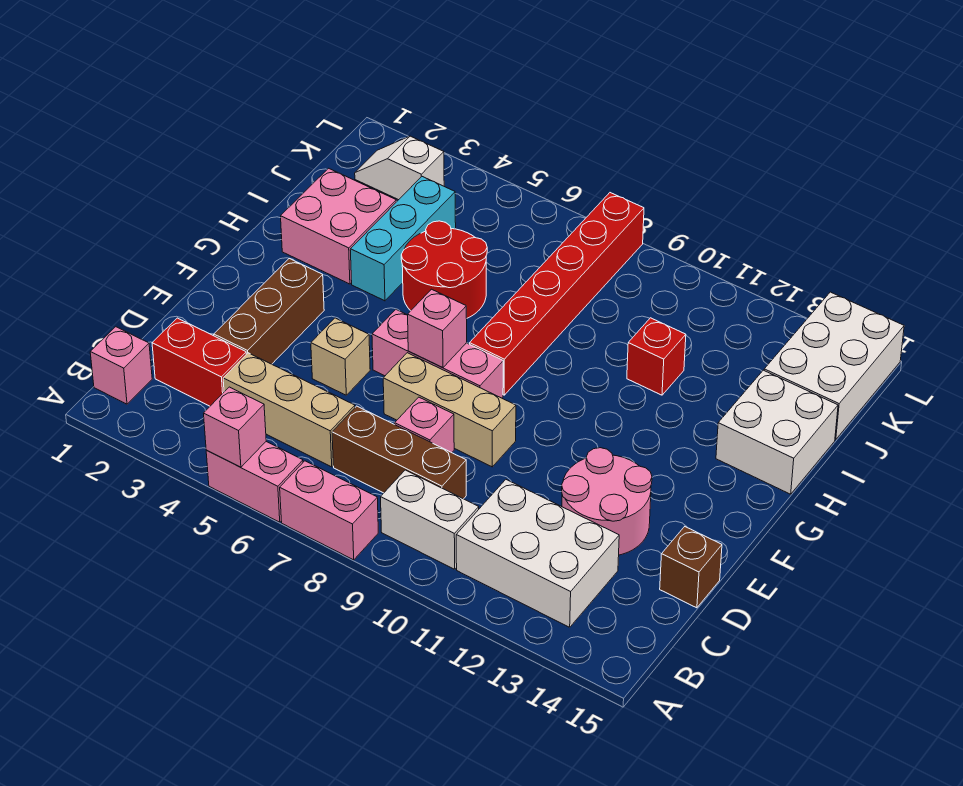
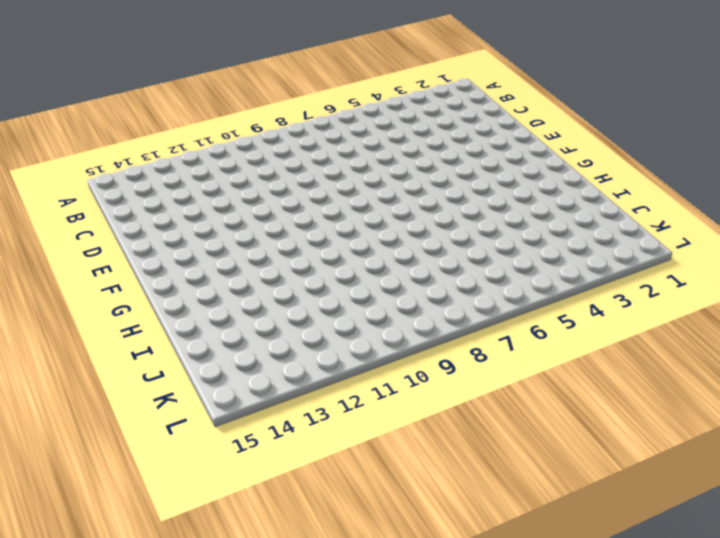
none -> pink brick A5:A6 level 1
none -> pink brick A7:A8 level 1
none -> pink brick B1 level 1

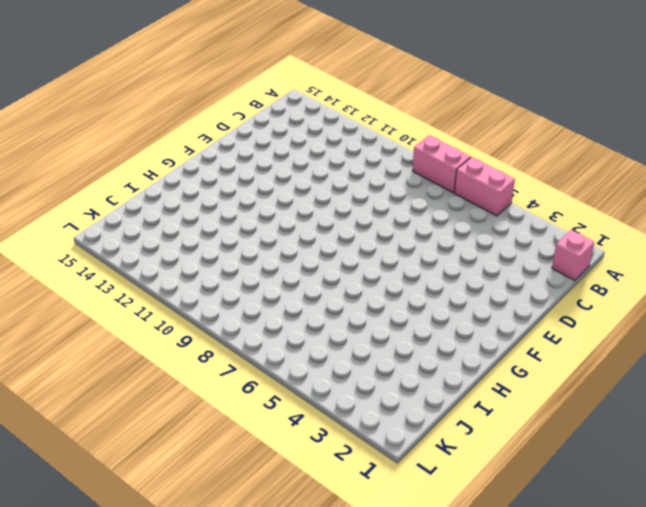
none -> white brick B9:B10 level 1
none -> white brick B11:C13 level 1
none -> red brick C2:C3 level 1

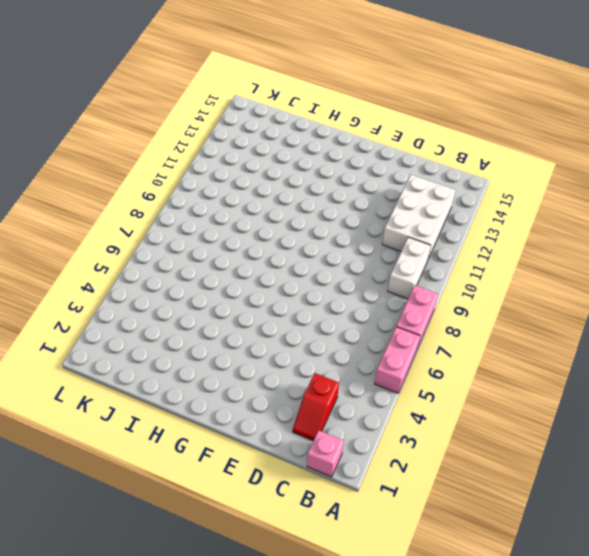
red slope C2:C3 level 1 top 3 -> red brick C2:C3 level 1
none -> tan brick C4:C6 level 1
none -> brown brick C7:C9 level 1
none -> brown brick D3:F3 level 1

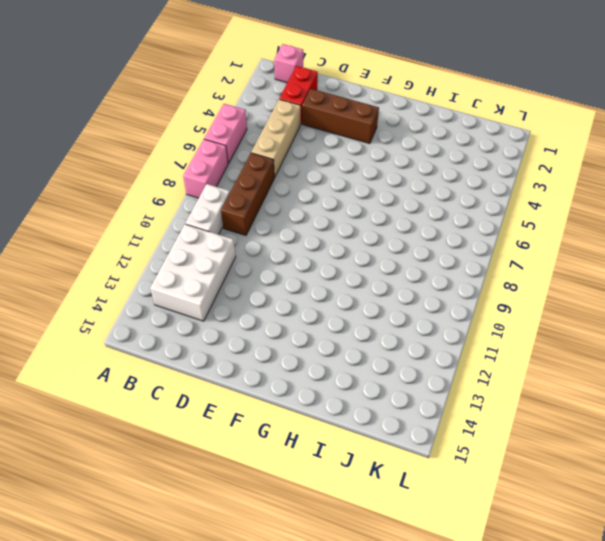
none -> pink brick D8 level 1
none -> pink round brick D12:E13 level 1
none -> brown brick D15 level 1

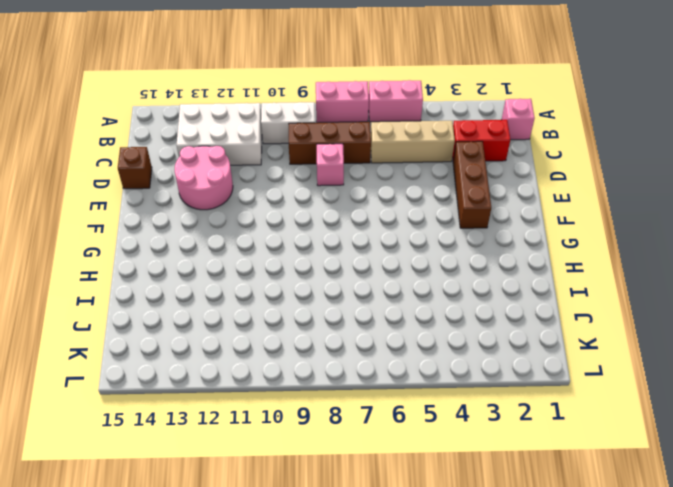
none -> tan brick E5 level 1
none -> tan brick E7:E9 level 1
none -> pink brick F6:F8 level 1

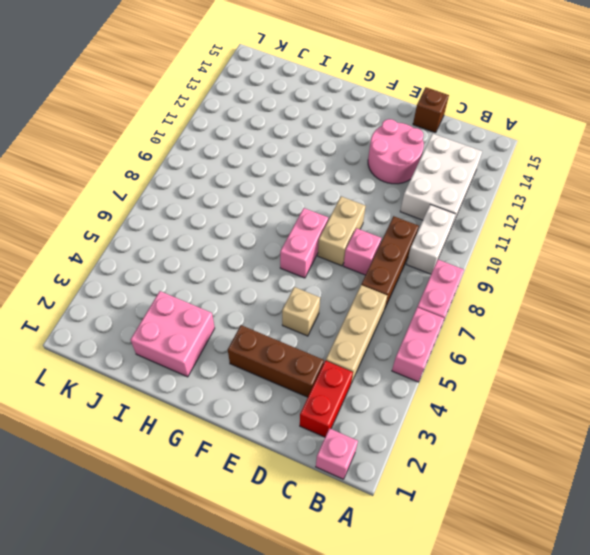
tan brick E8:E9 level 1 -> tan brick E7:E9 level 1
pink brick F7:F8 level 1 -> pink brick F6:F8 level 1
none -> red brick G8:L8 level 1
none -> cyan brick H4:J4 level 1
none -> red round brick H5:I6 level 1

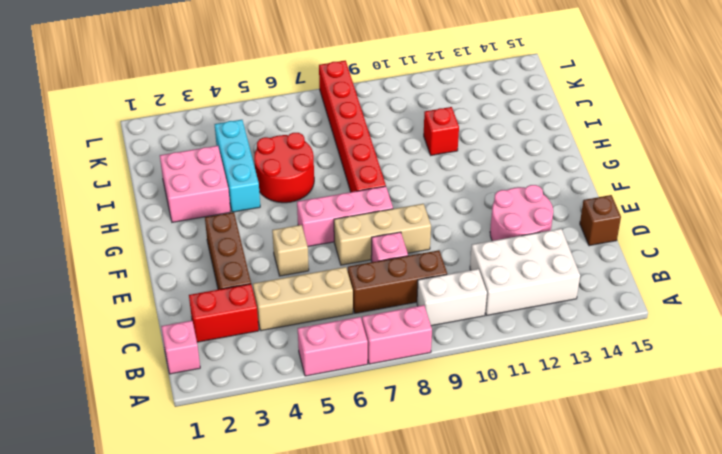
none -> white brick H14:I15 level 1
none -> white brick J14:L15 level 1
none -> white slope K2:K3 level 1 top 3

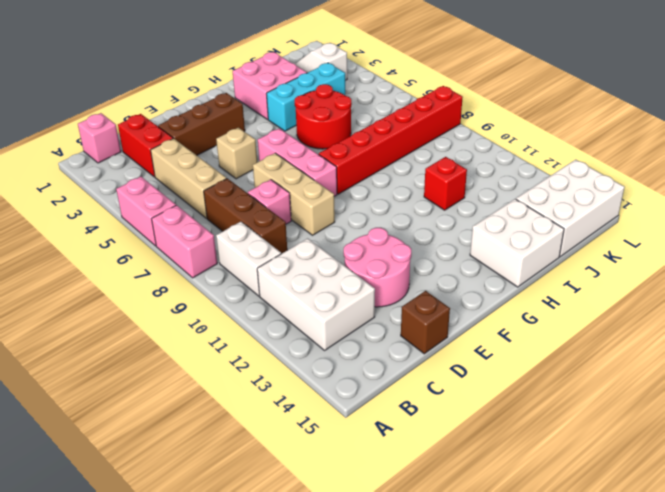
none -> pink brick A5 level 2
none -> pink brick F7 level 2

